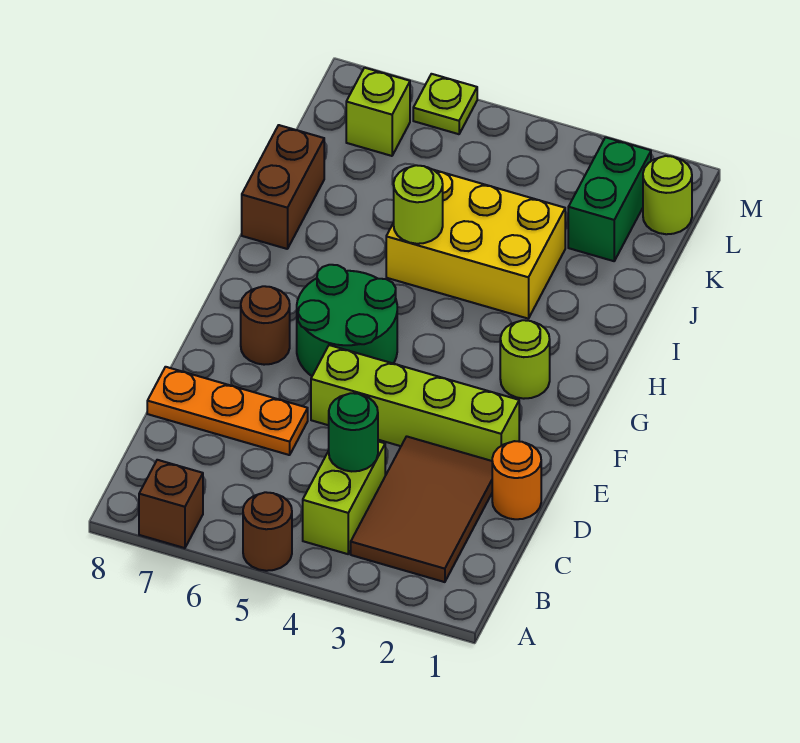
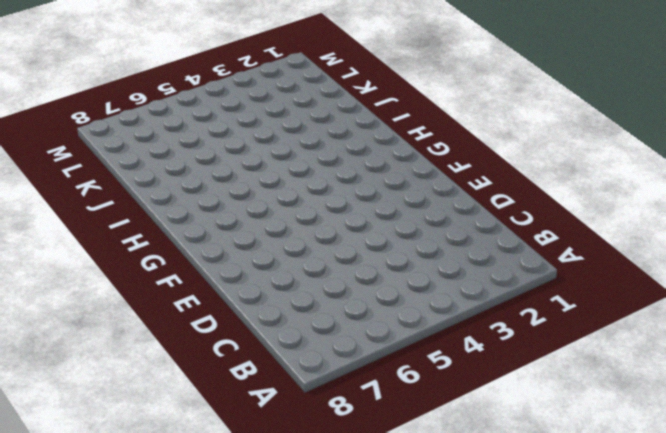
none -> brown round brick A5 level 1
none -> brown brick A7 level 1
none -> brown tile B2:D3 level 1

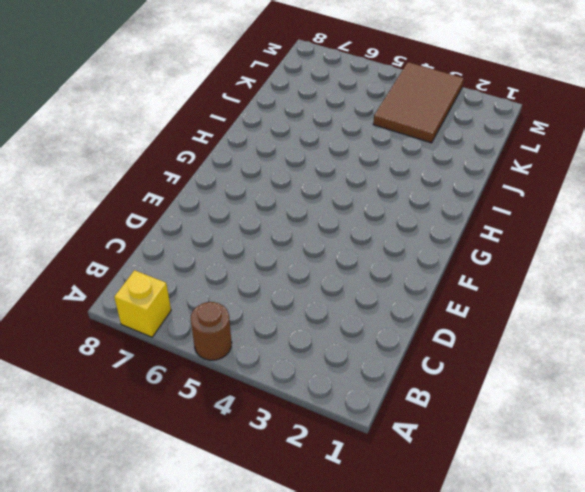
yellow brick A7 level 1 -> brown brick A7 level 1
brown tile K3:M4 level 1 -> brown tile B2:D3 level 1
none -> lime brick B4:C4 level 1
none -> orange round brick D1 level 1
none -> orange plate D6:D8 level 1

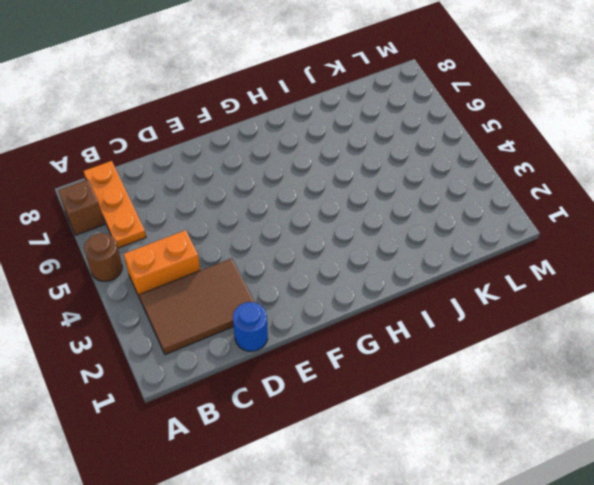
orange brick B4:C4 level 1 -> lime brick B4:C4 level 1
orange plate B6:B8 level 1 -> orange plate D6:D8 level 1
blue round brick D1 level 1 -> orange round brick D1 level 1
none -> lime brick E2:E5 level 1
none -> green round brick F5:G6 level 1
none -> brown round brick F7 level 1

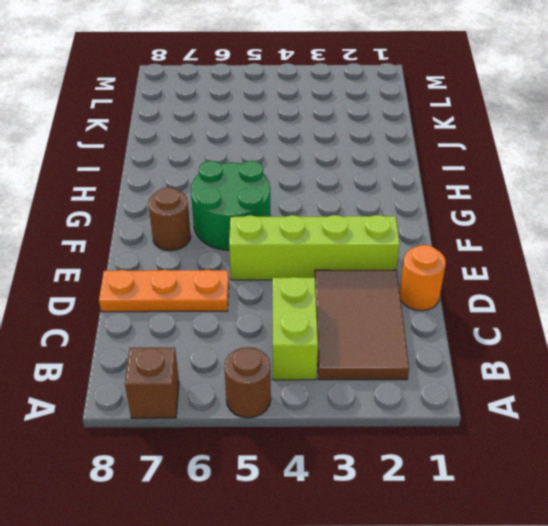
none -> lime round brick G2 level 1
none -> yellow brick I3:J5 level 1
none -> brown brick I8:J8 level 1

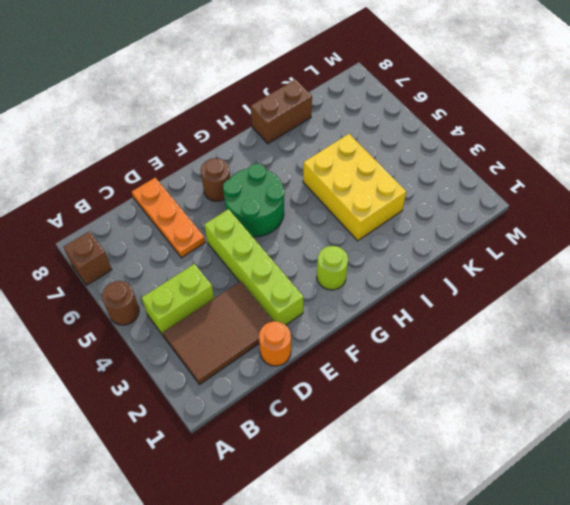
none -> green brick K2:L2 level 1
none -> lime round brick L1 level 1
none -> lime brick L7 level 1

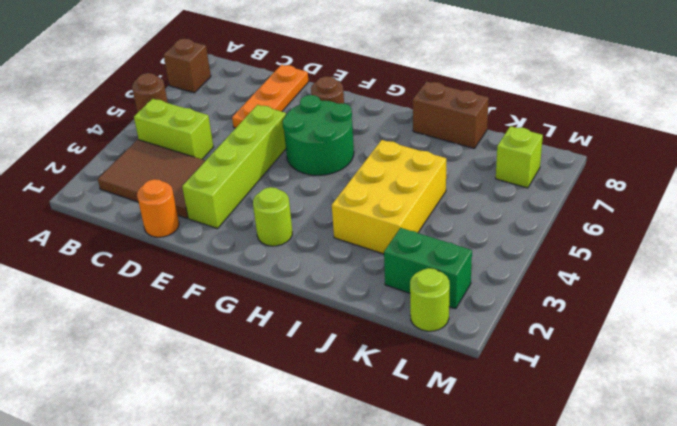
none -> lime plate M6 level 1
none -> green round brick C4 level 2
none -> lime round brick I5 level 2

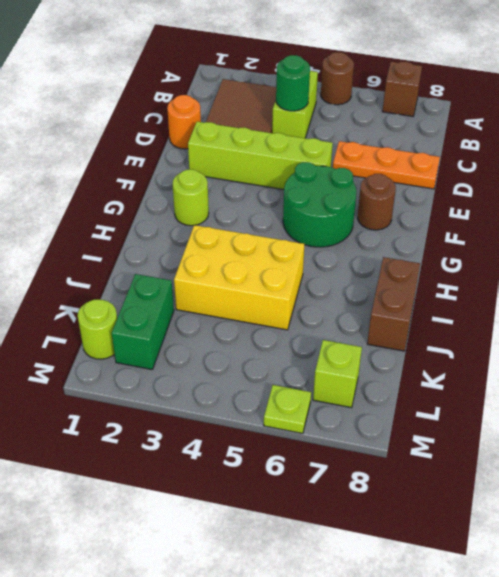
none -> lime round brick I5 level 2

